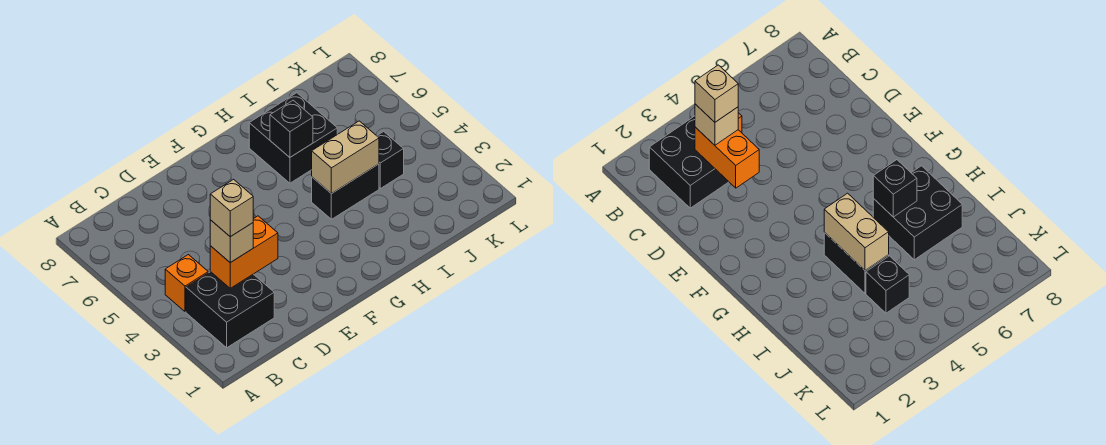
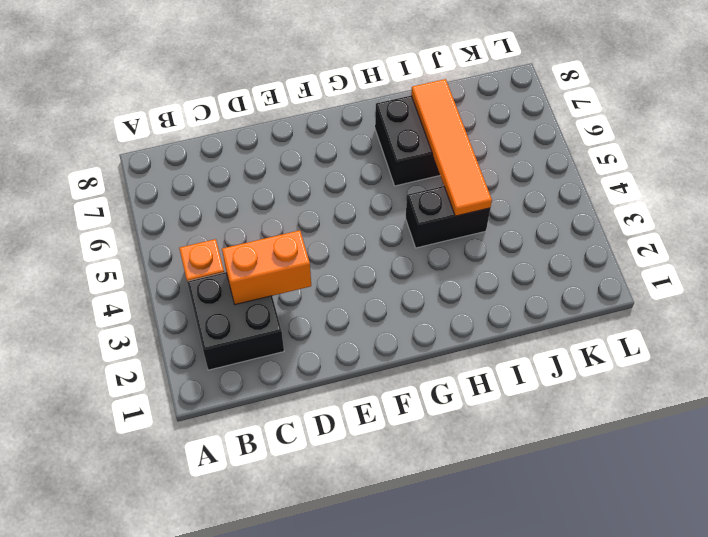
orange tile I4:I7 level 2 -> tan brick H4:I4 level 2
none -> black brick J4 level 1
none -> black brick H6 level 2

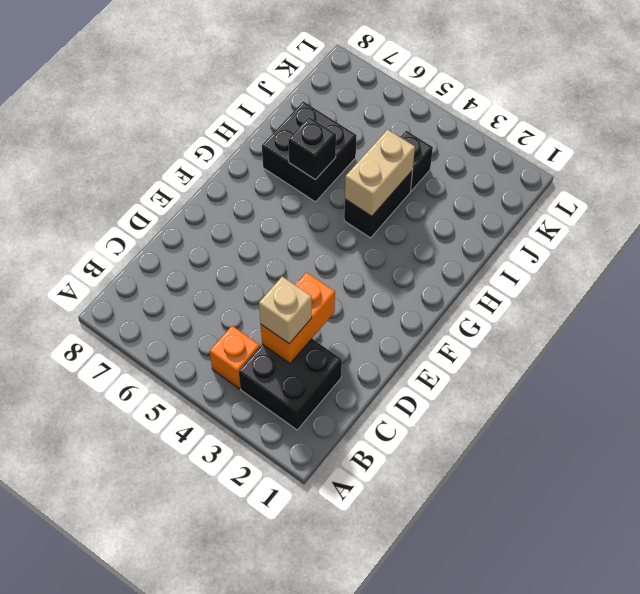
none -> tan brick C3 level 4

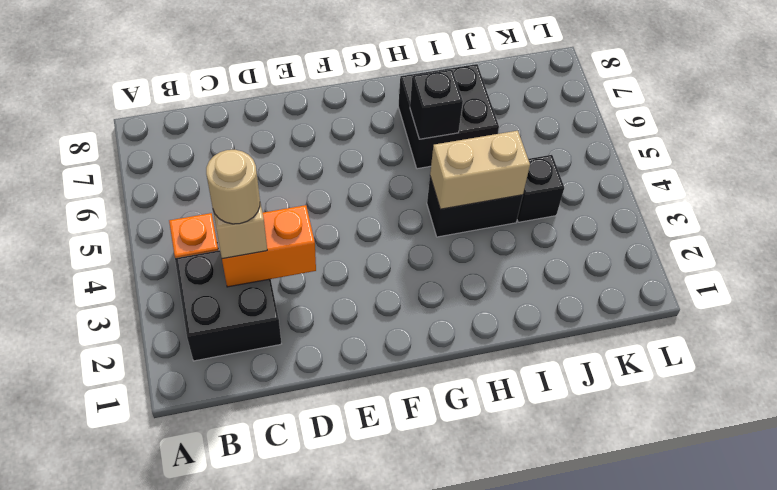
tan round brick C3 level 4 -> tan brick C3 level 4

